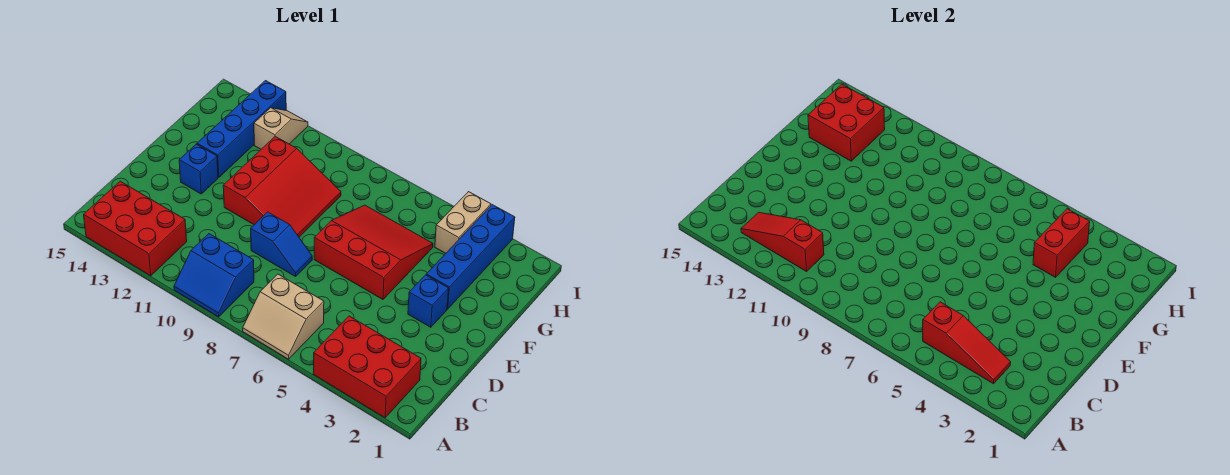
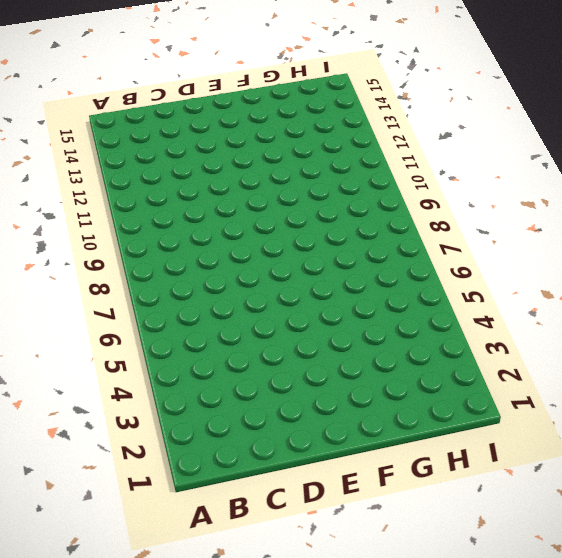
none -> red brick A2:B4 level 1
none -> tan slope A6:B7 level 1 top B
none -> blue slope A9:B10 level 1 top B

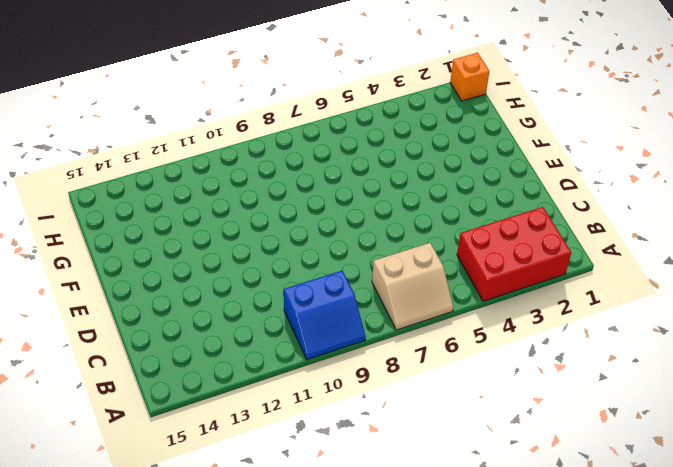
orange brick I1 level 1 -> none
none -> red brick A12:B14 level 1
none -> blue slope D8:D9 level 1 top 9
none -> blue brick E3 level 1

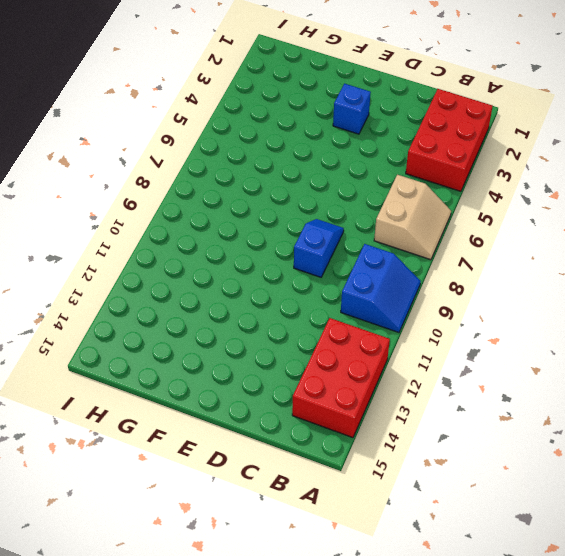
none -> red slope E5:G7 level 1 top E
none -> red slope E9:G11 level 1 top 11
none -> blue brick E13 level 1

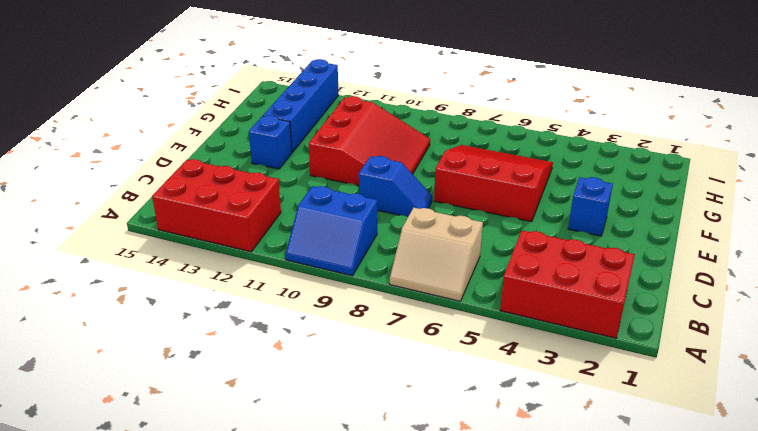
none -> blue brick F3:I3 level 1
none -> tan brick H4:I4 level 1
none -> tan slope H12:I12 level 1 top H

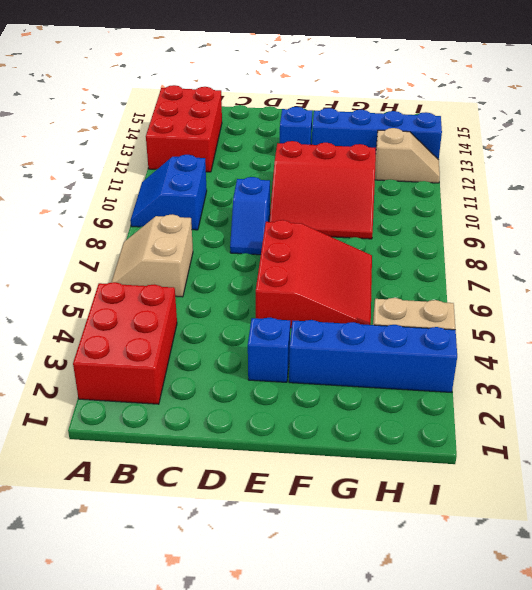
none -> red slope B3:B5 level 2 top 5
none -> red slope B11:B13 level 2 top 11
none -> red brick G4:H4 level 2

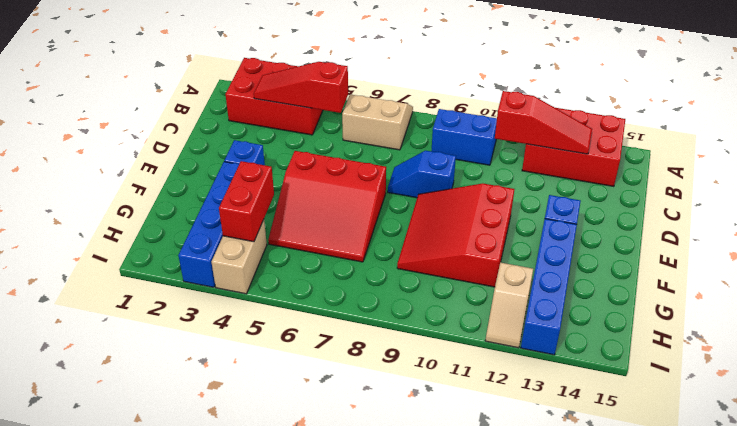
none -> red brick G13:H14 level 2

